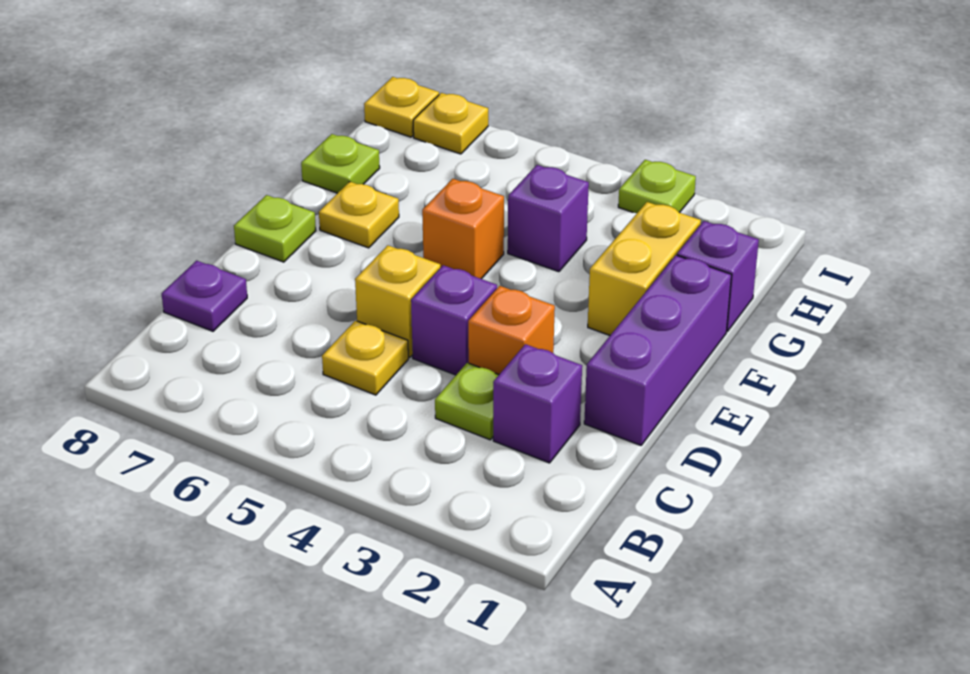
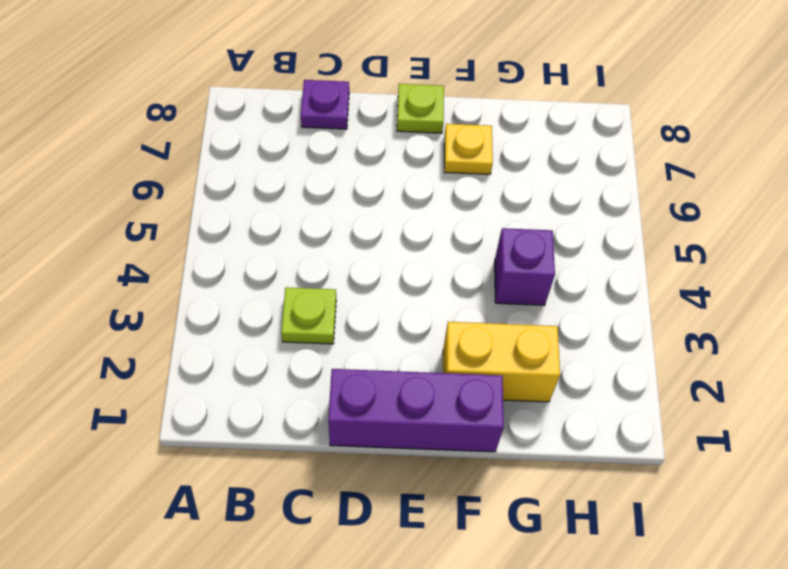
none -> purple brick C2 level 1
none -> yellow plate C5 level 1
none -> orange brick D3 level 1

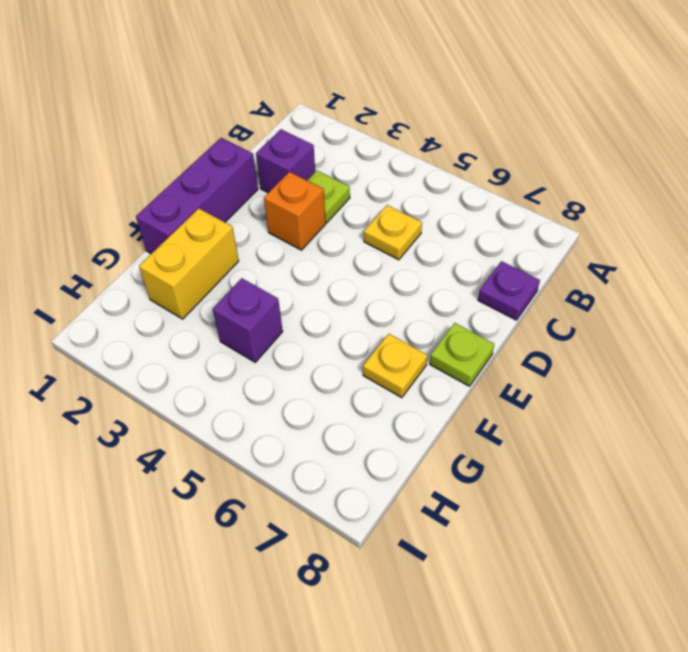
none -> purple brick D4 level 1
none -> yellow brick D5 level 1
none -> orange brick F5 level 1

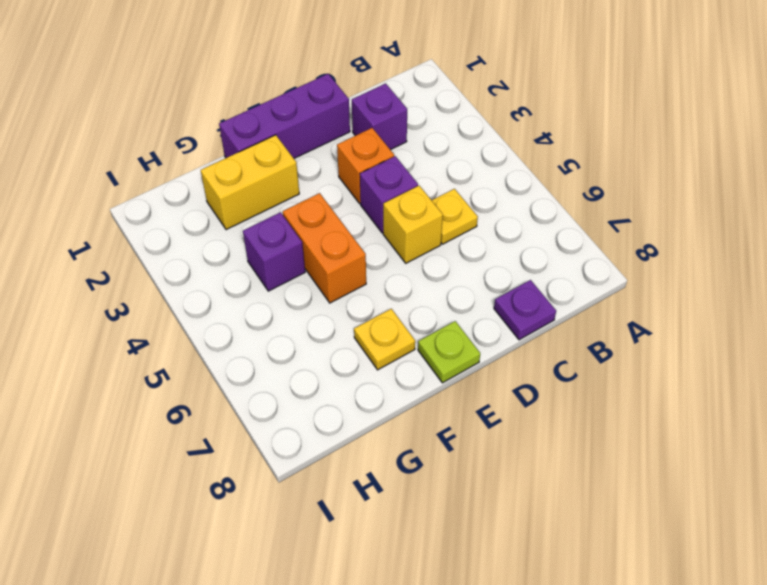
orange brick F4:F5 level 1 -> orange brick F5 level 1
none -> lime plate C3 level 1
none -> purple brick G1 level 1
none -> lime plate G8 level 1

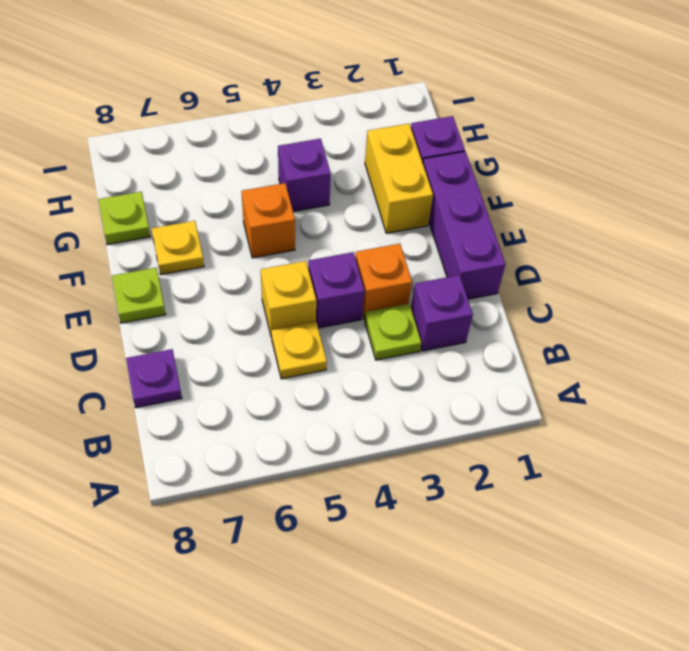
none -> lime plate I3 level 1
none -> yellow plate I7 level 1
none -> yellow plate I8 level 1

